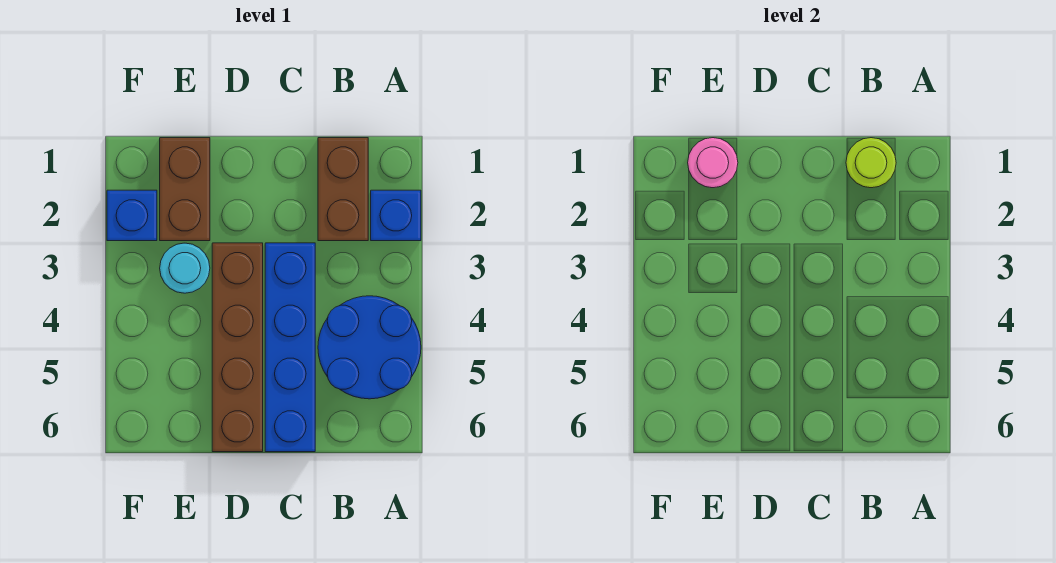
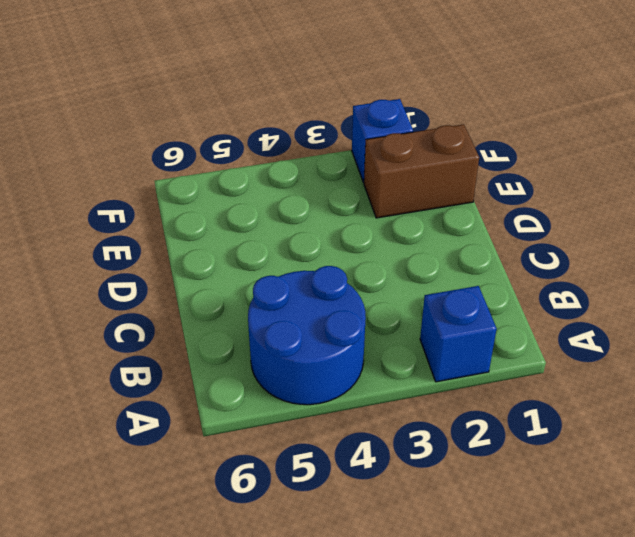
none -> brown brick B1:B2 level 1
none -> blue brick C3:C6 level 1

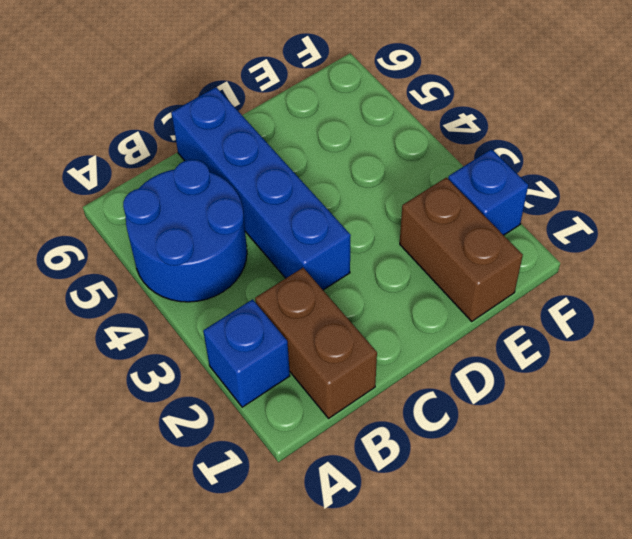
none -> brown brick D3:D6 level 1
none -> cyan round brick E3 level 1

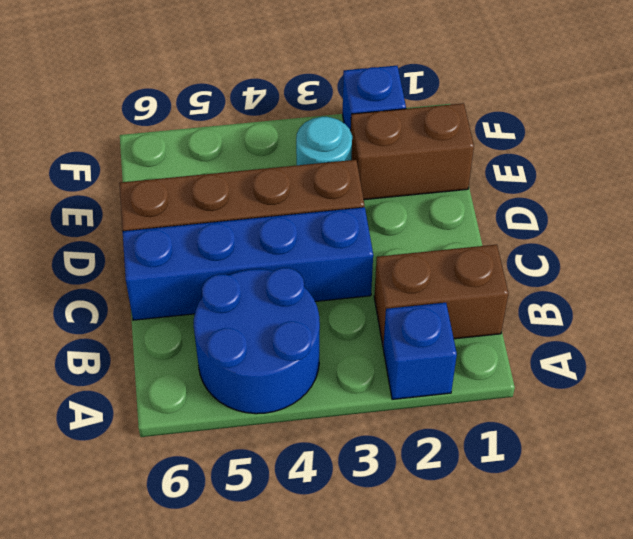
none -> lime round brick B1 level 2
none -> pink round brick E1 level 2

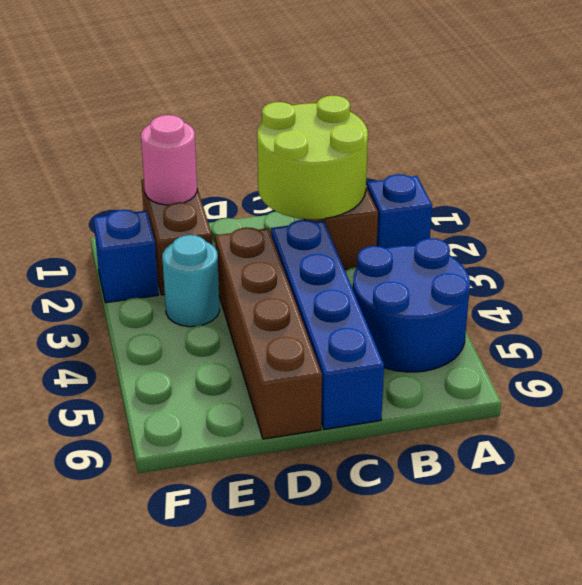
lime round brick B1:C2 level 2 -> lime round brick B1 level 2

